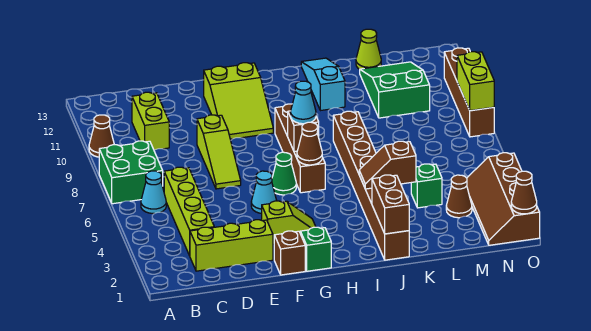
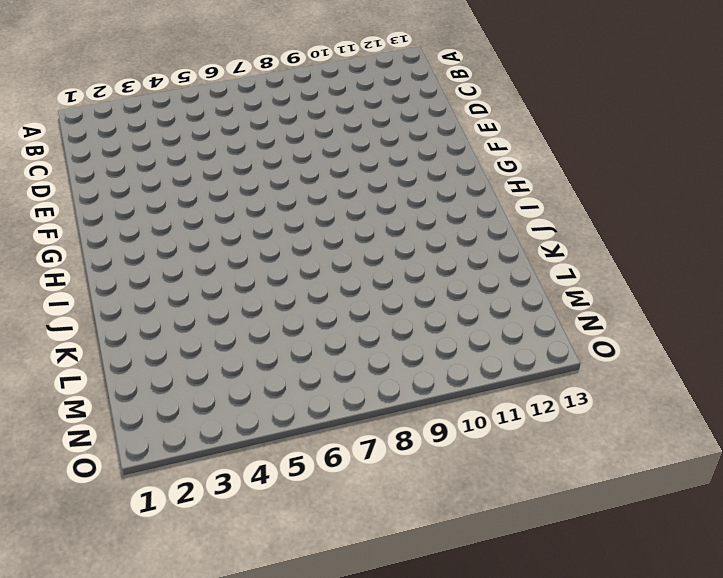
none -> green brick A7:B8 level 1
none -> brown cone A10 level 1
none -> cyan cone B6 level 1

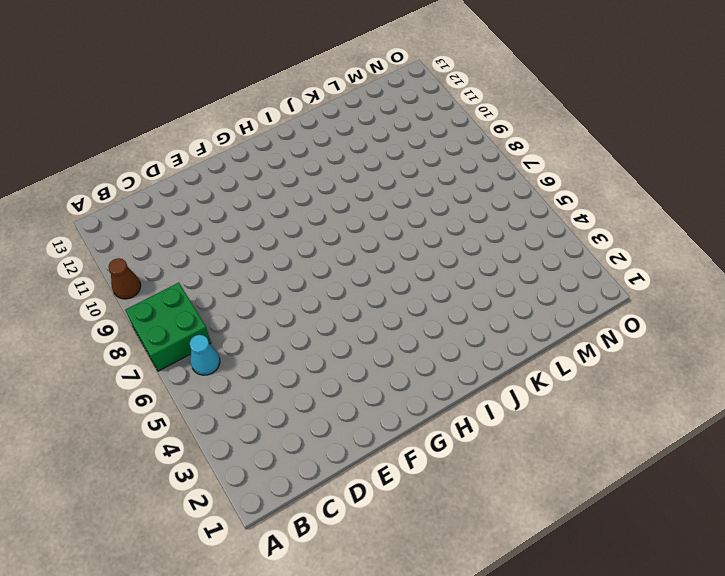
none -> lime brick C2:E2 level 1
none -> lime brick C3:C6 level 1
none -> lime brick C10:C11 level 1

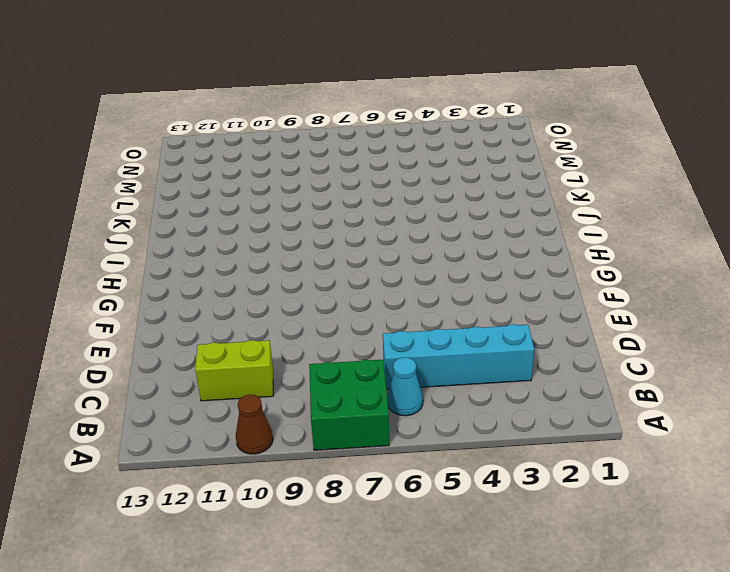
cyan brick C3:C6 level 1 -> lime brick C3:C6 level 1
none -> lime brick C2:E2 level 1
none -> lime slope E7:E9 level 1 top 9
none -> brown brick F1 level 1

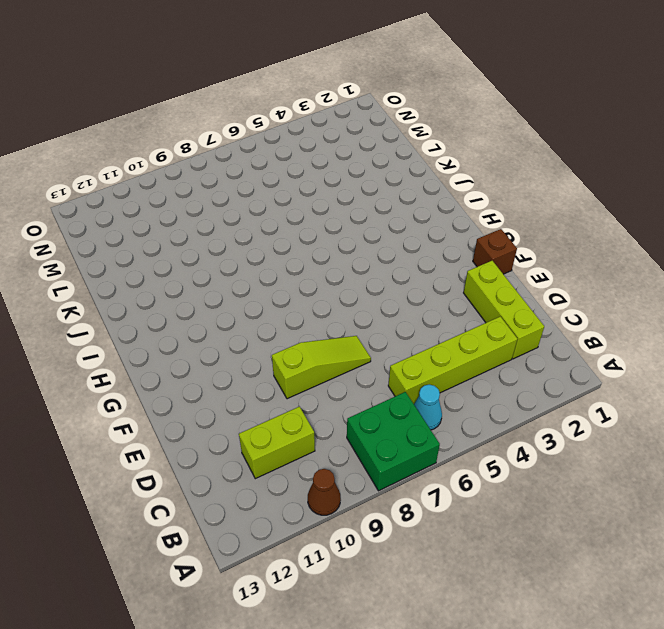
none -> lime slope F3:G3 level 1 top F
none -> cyan cone F5 level 1
none -> lime slope F10:G12 level 1 top 12

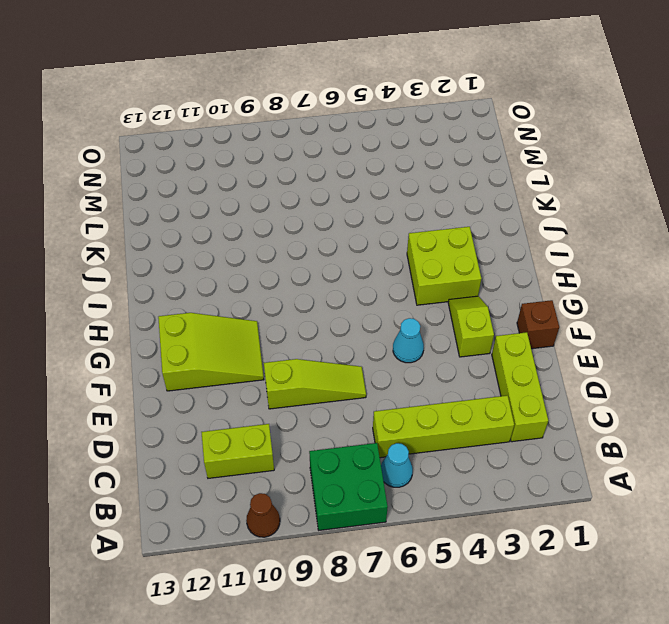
lime brick H3:I4 level 1 -> none
none -> green brick G1 level 1
none -> green cone G6 level 1
none -> brown brick H6:H9 level 1

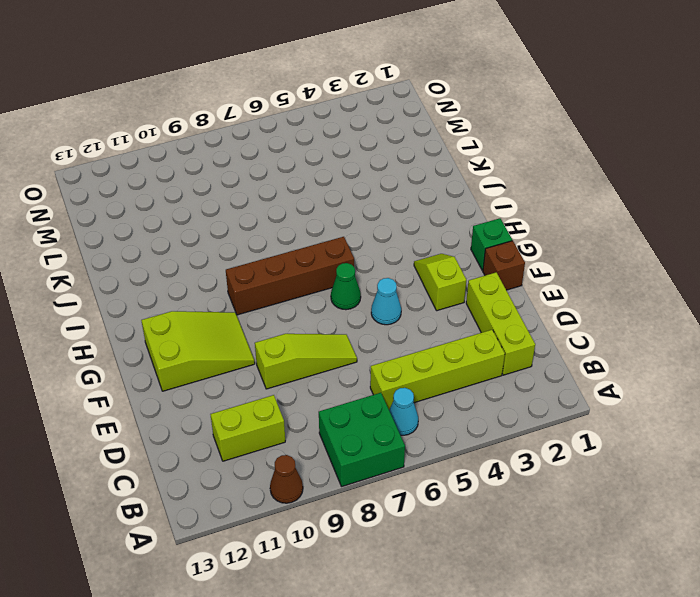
none -> brown brick J1:J8 level 1
none -> cyan slope J11:J13 level 1 top 11
none -> green brick L4 level 1

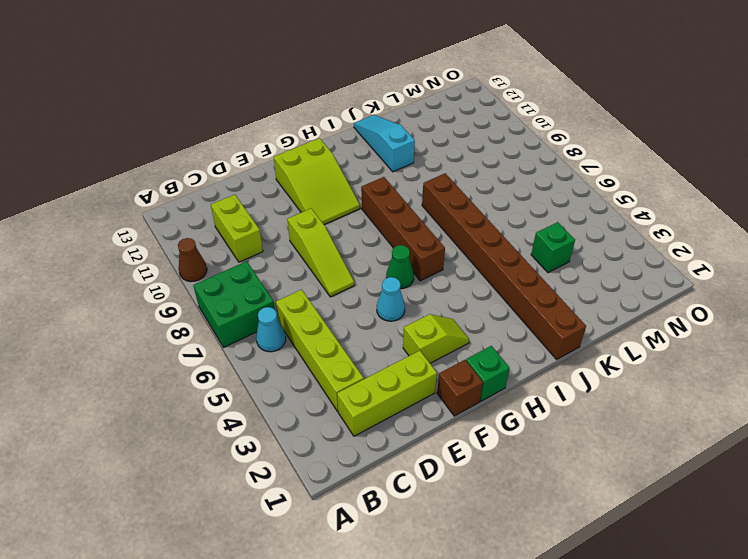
none -> green slope L10:M12 level 1 top 10
none -> lime cone L13 level 1
none -> brown cone M3 level 1

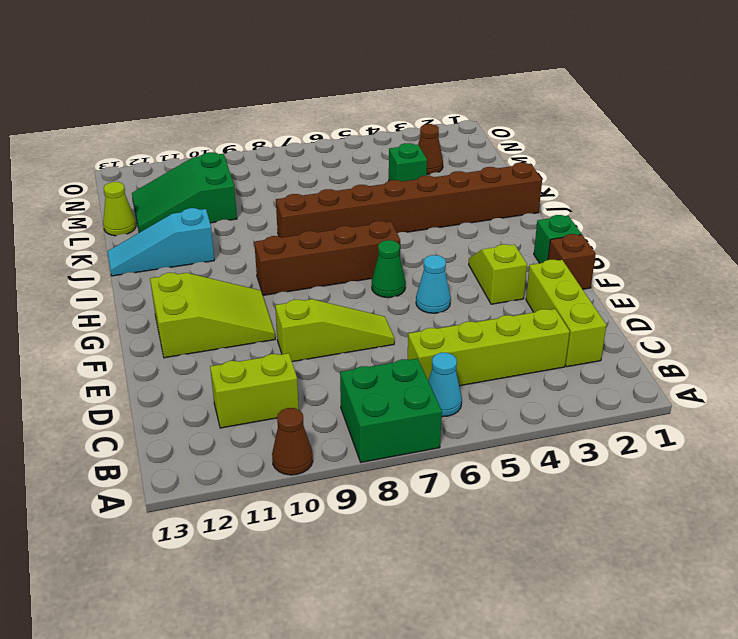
none -> brown slope N1:O4 level 1 top O
none -> brown brick O8:O11 level 1
none -> brown cone H6 level 2

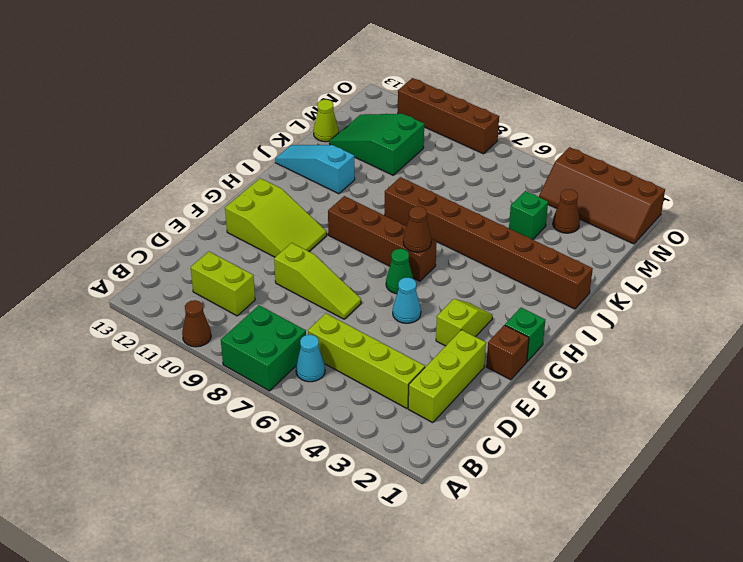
none -> brown brick H7 level 2
none -> brown brick J1:J2 level 2
none -> brown slope J4:K4 level 2 top K

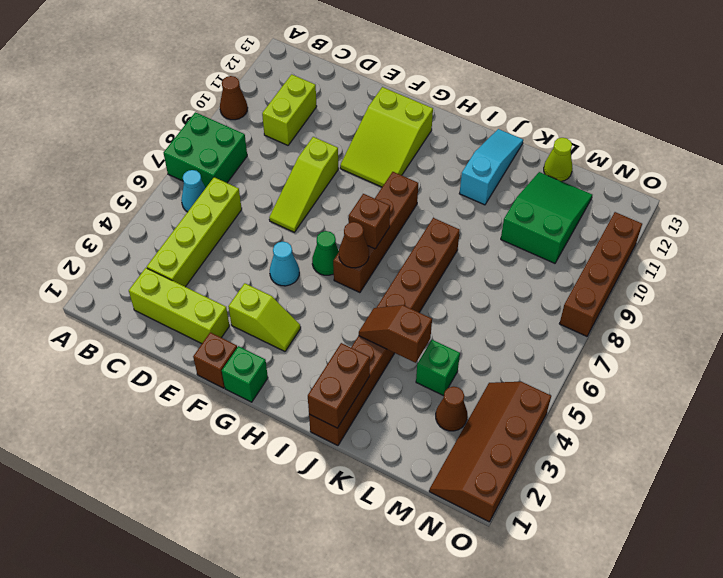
none -> brown cone O1 level 2
none -> lime brick O8:O9 level 2
none -> cyan cone H7 level 3

